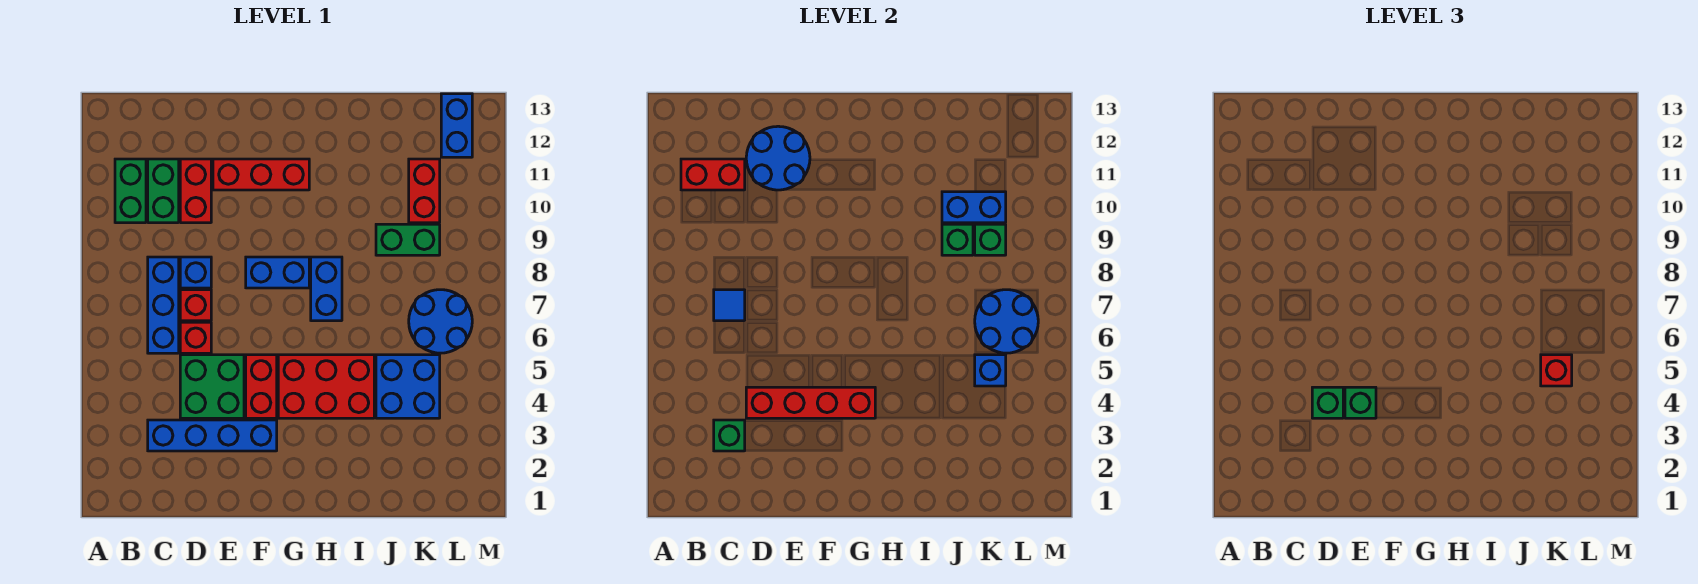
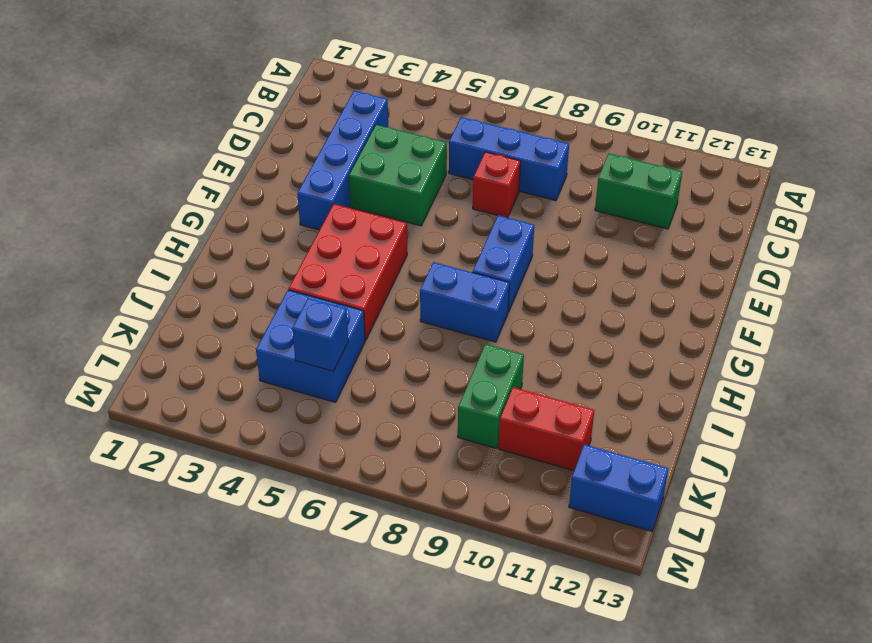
none -> green brick B10:B11 level 1
none -> red brick D6 level 1
none -> blue brick D8 level 1
none -> red brick D10:D11 level 1

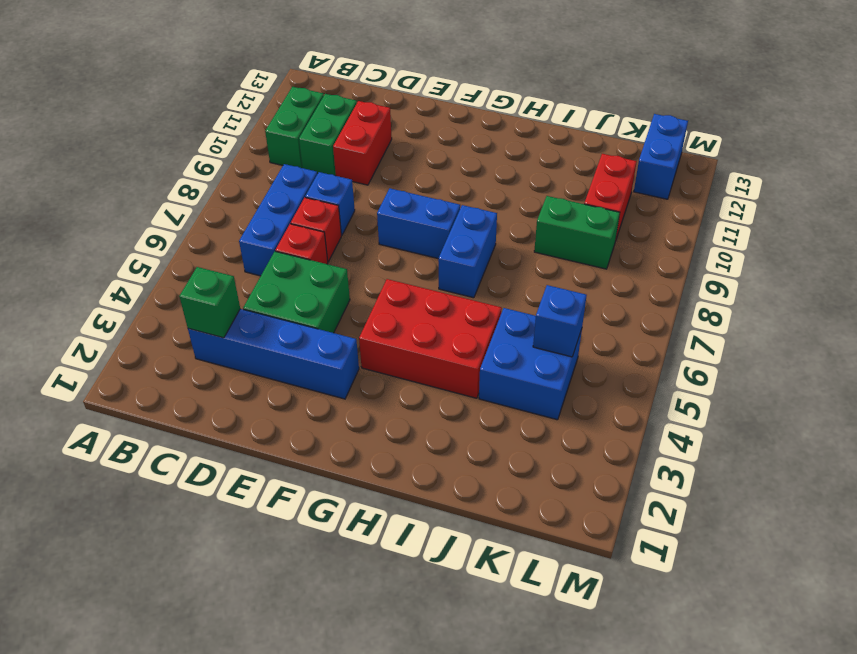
none -> red brick E11:G11 level 1
none -> red brick F4:F5 level 1
none -> blue round brick K6:L7 level 1
none -> red brick B11:C11 level 2

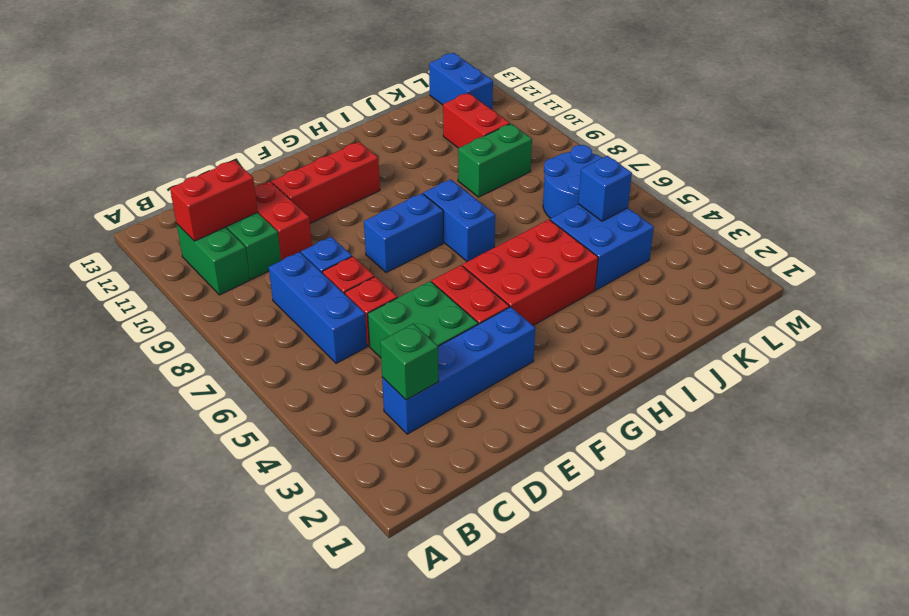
none -> blue tile C7 level 2
none -> red brick D4:G4 level 2
none -> blue round brick D11:E12 level 2
none -> green brick J9 level 2

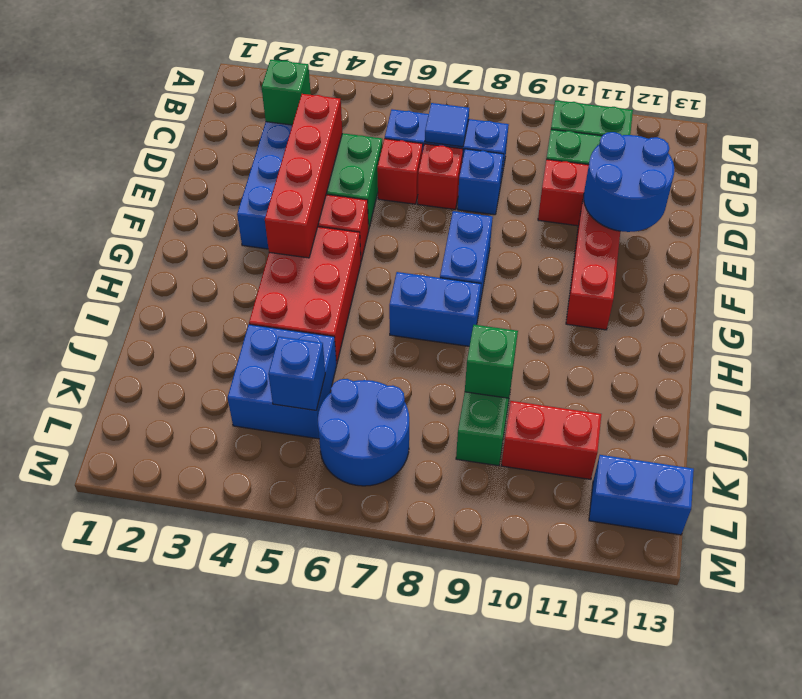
none -> red brick B11:C11 level 2
none -> blue brick J10:K10 level 2
none -> blue round brick K6:L7 level 2
none -> green brick K9 level 2

